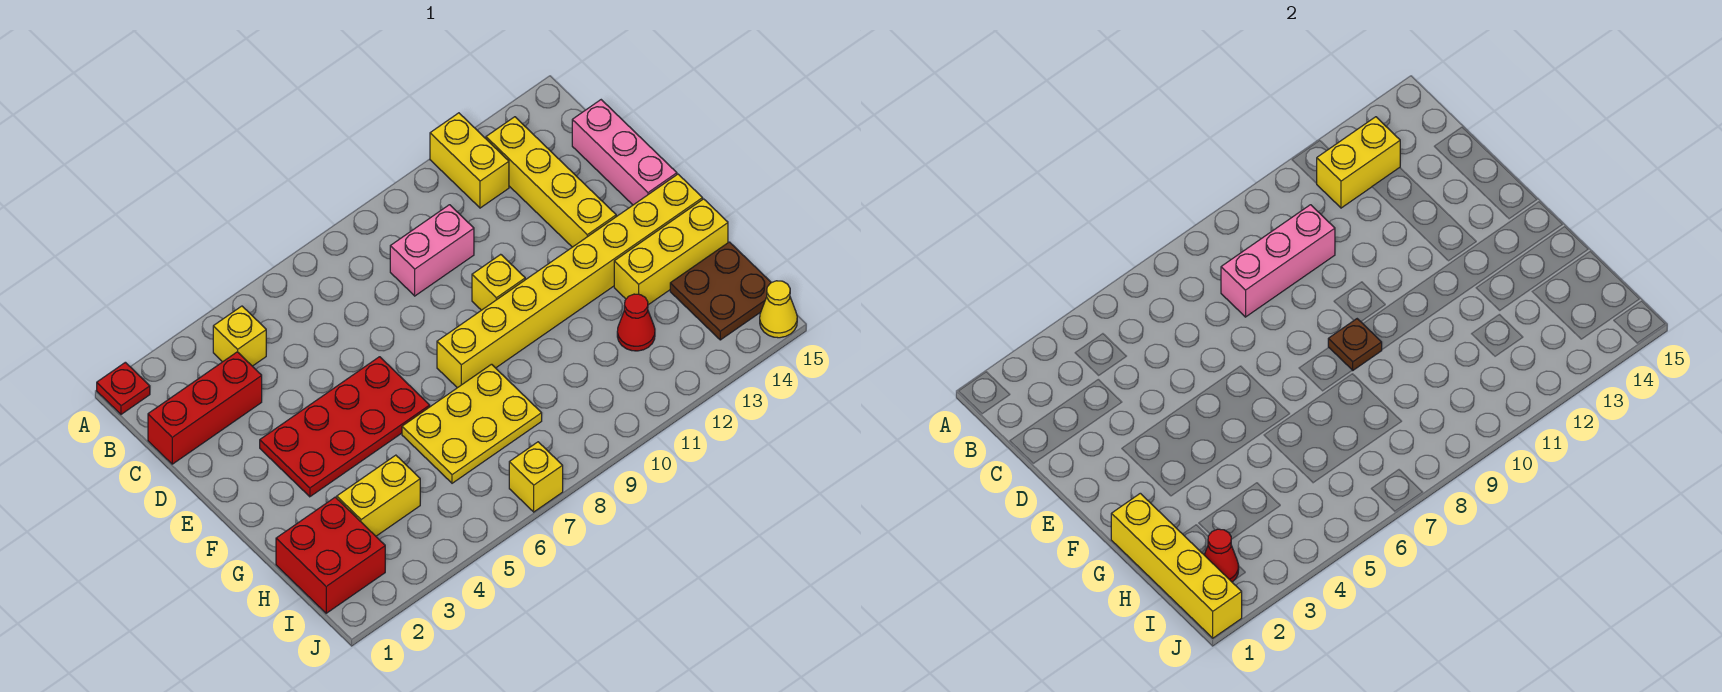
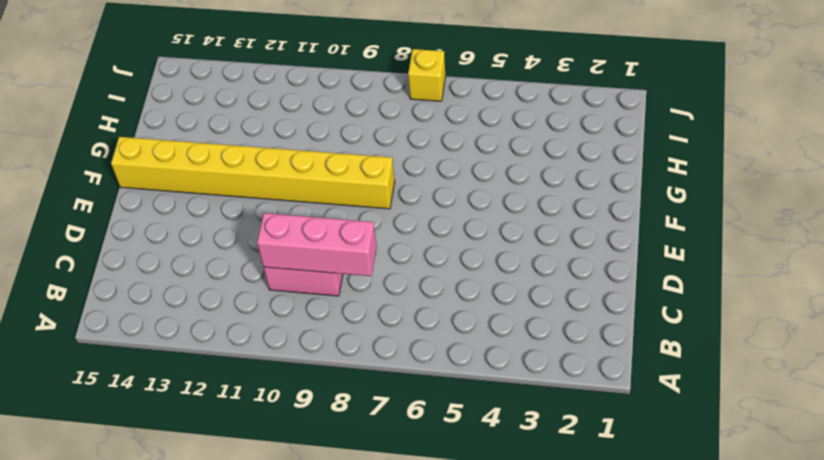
none -> red plate A1 level 1
none -> yellow brick A12:B12 level 1
none -> yellow brick B4 level 1

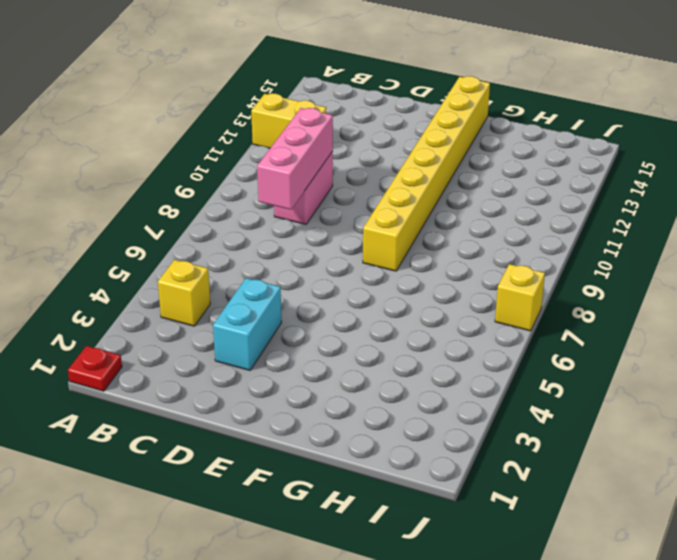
cyan brick D3:D4 level 1 -> none
none -> yellow brick B13:E13 level 1
none -> red brick C1:C3 level 1
none -> pink brick C15:E15 level 1

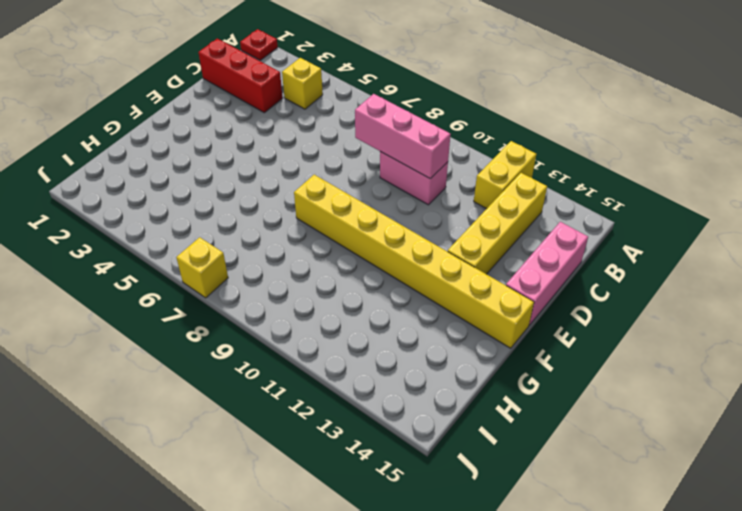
none -> red plate E3:F6 level 1
none -> yellow brick E10 level 1
none -> yellow plate G6:H8 level 1

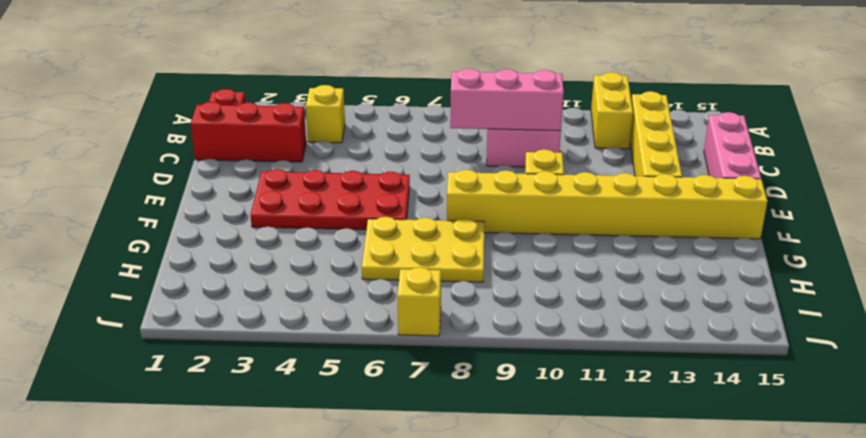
none -> yellow brick G13:G15 level 1
none -> red brick H1:I2 level 1
none -> yellow brick H3:H4 level 1

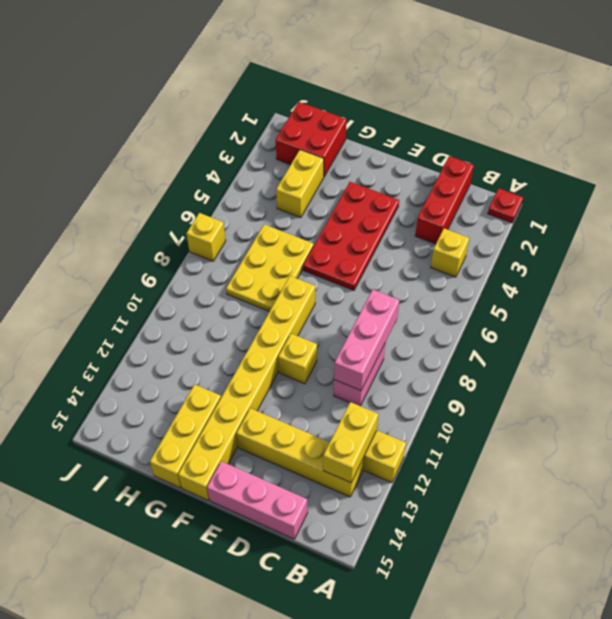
none -> red cone H12 level 1
none -> brown plate H14:I15 level 1
none -> yellow cone J15 level 1

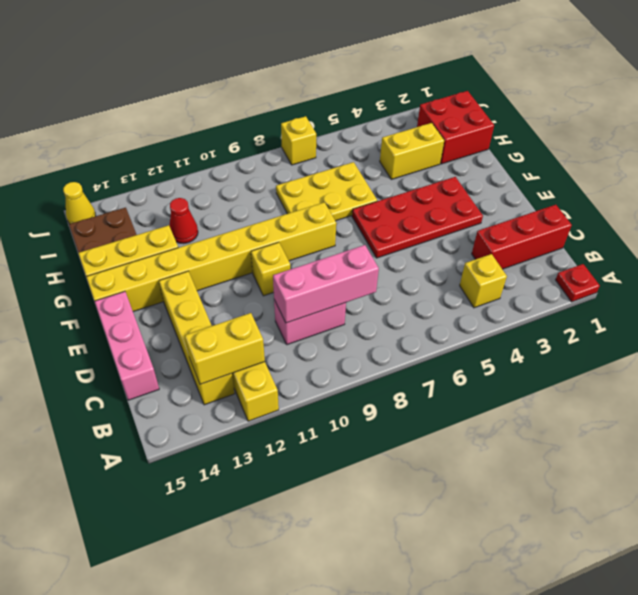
none -> brown plate F9 level 2
none -> yellow brick G1:J1 level 2
none -> red cone I2 level 2

